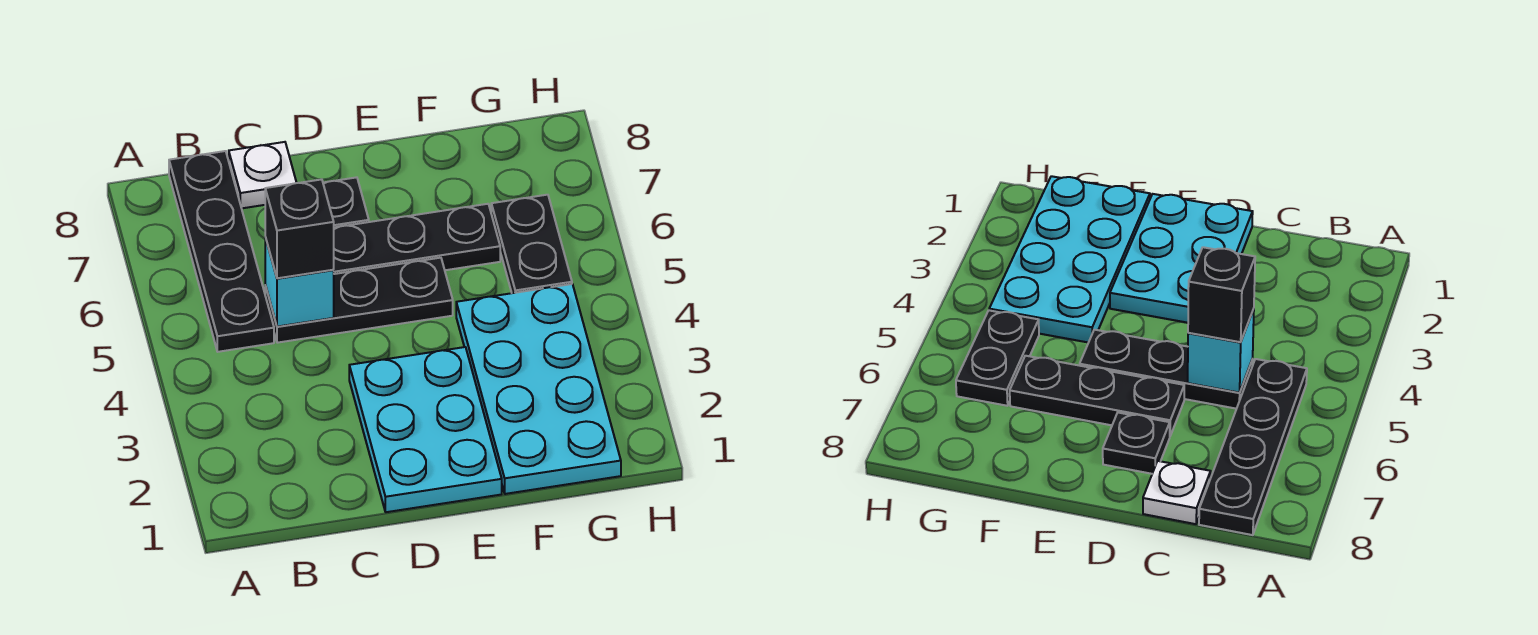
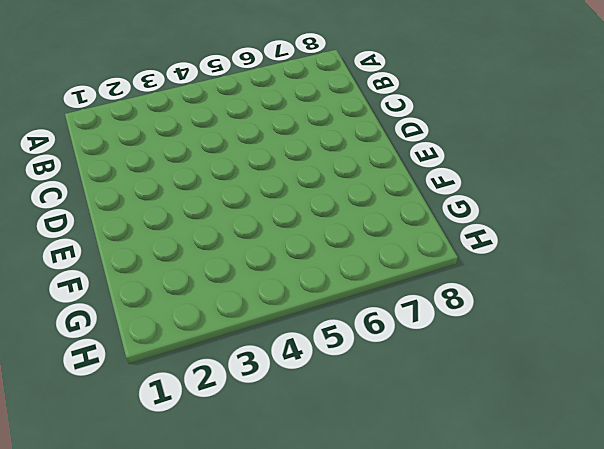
none -> black plate B5:B8 level 1
none -> black plate C5:E5 level 1

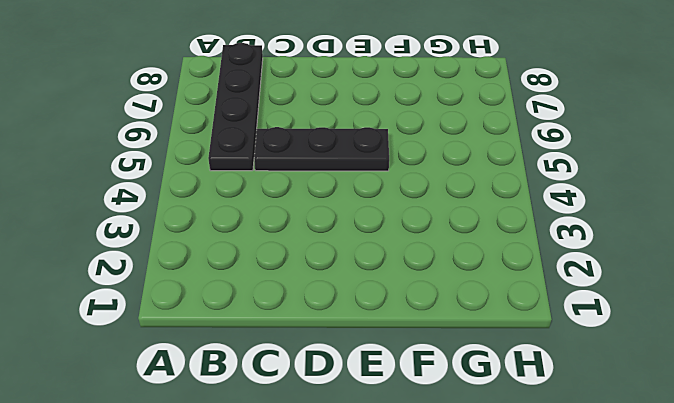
none -> white plate C8 level 1
none -> cyan plate D1:E3 level 1

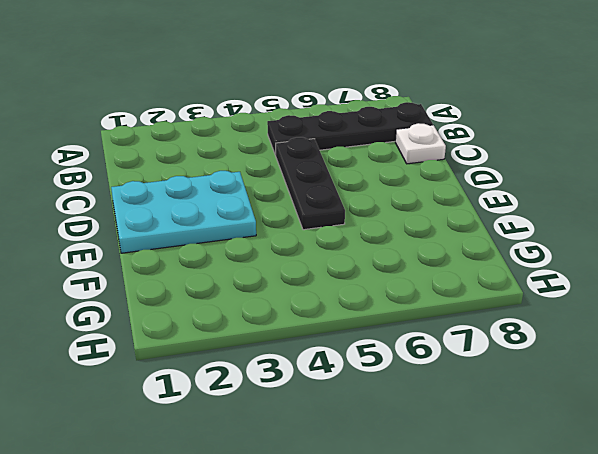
none -> black plate D6:F6 level 1
none -> black plate D7 level 1

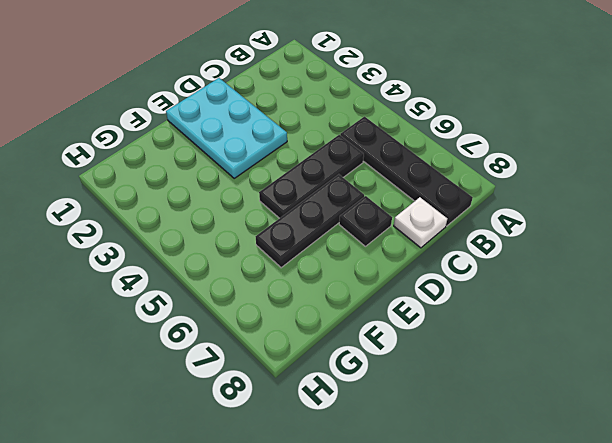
none -> cyan plate F1:G4 level 1
none -> black plate G5:G6 level 1

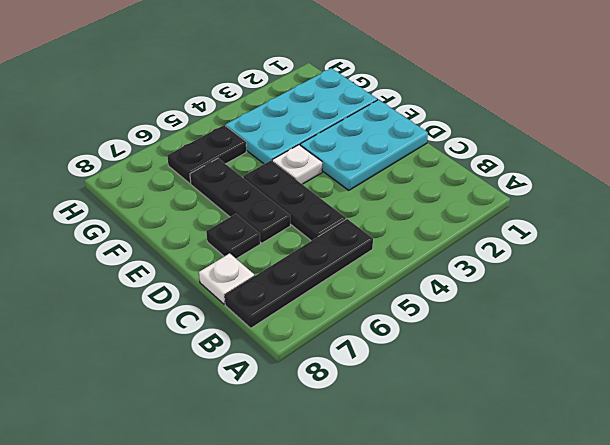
white plate E4 level 1 -> none
none -> cyan brick C5 level 2
none -> black brick C5 level 3

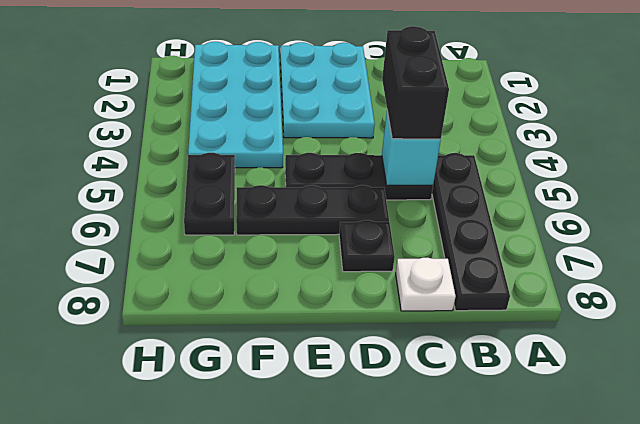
black brick C4:C5 level 3 -> black brick C5 level 3

